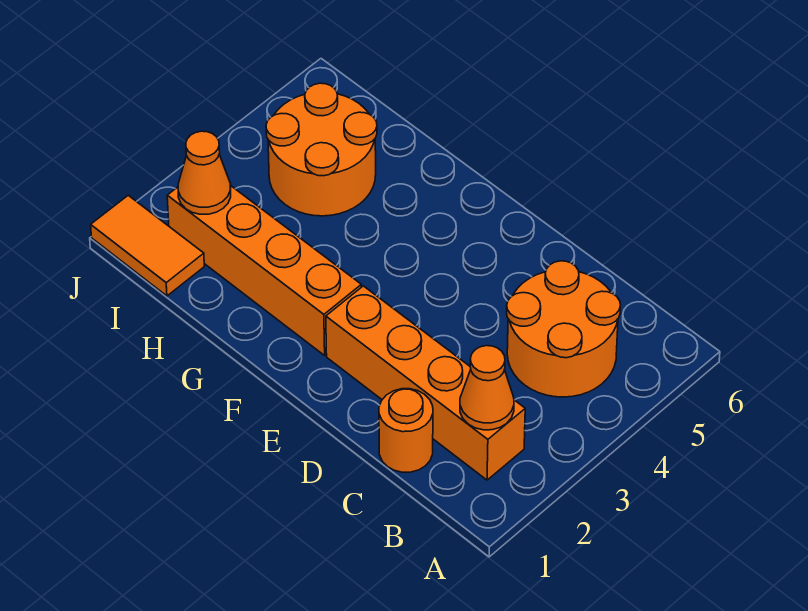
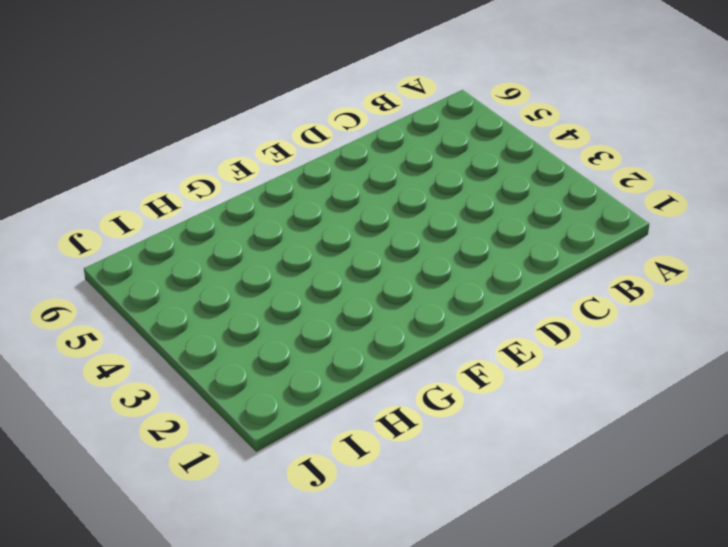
none -> orange brick B2:E2 level 1
none -> orange round brick B4:C5 level 1

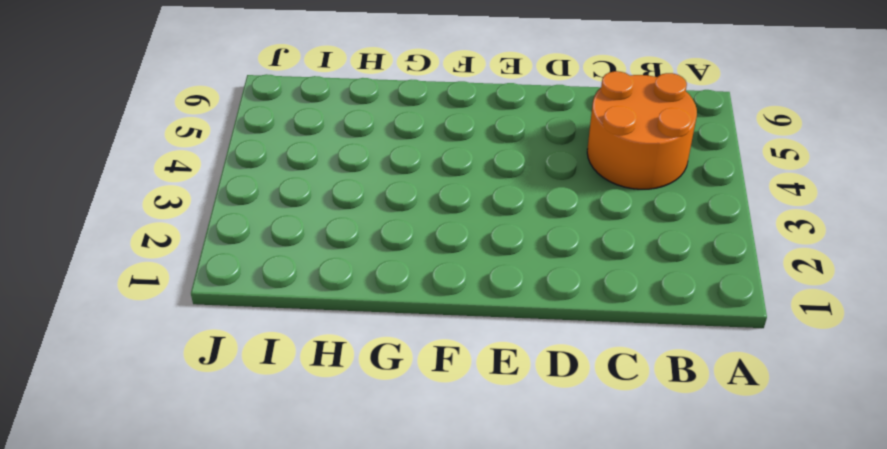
none -> orange brick B2:E2 level 1
none -> orange round brick C1 level 1

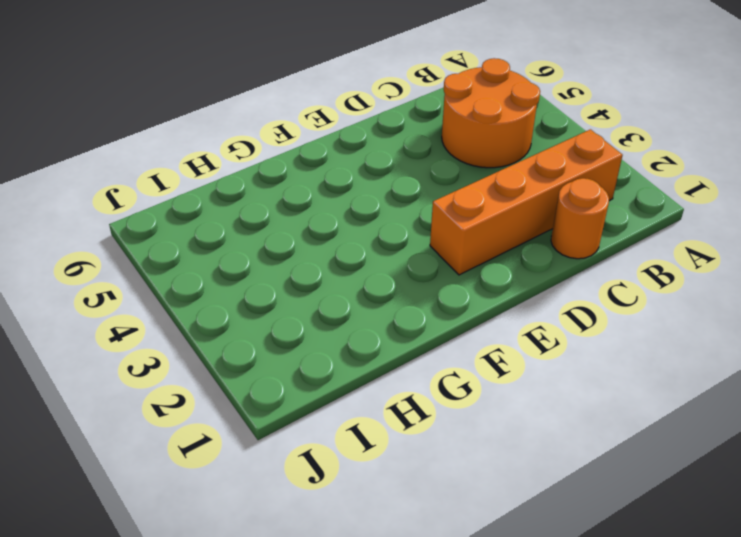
none -> orange brick F2:I2 level 1
none -> orange round brick H4:I5 level 1

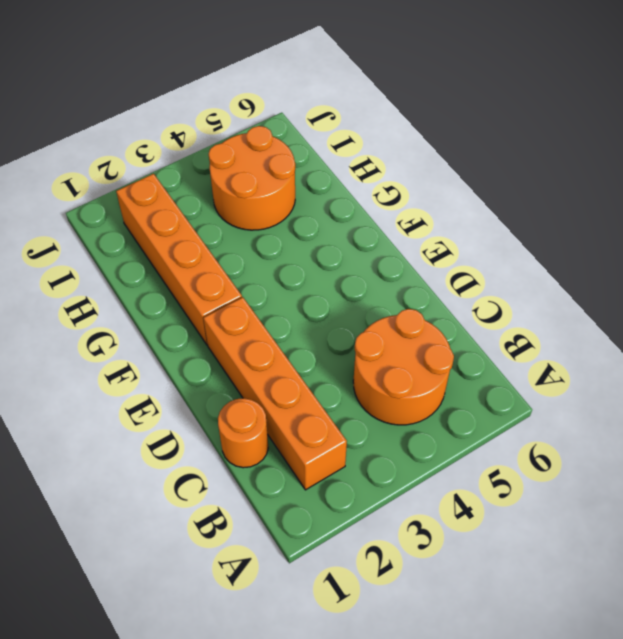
none -> orange tile I1:J1 level 1
none -> orange cone B2 level 2

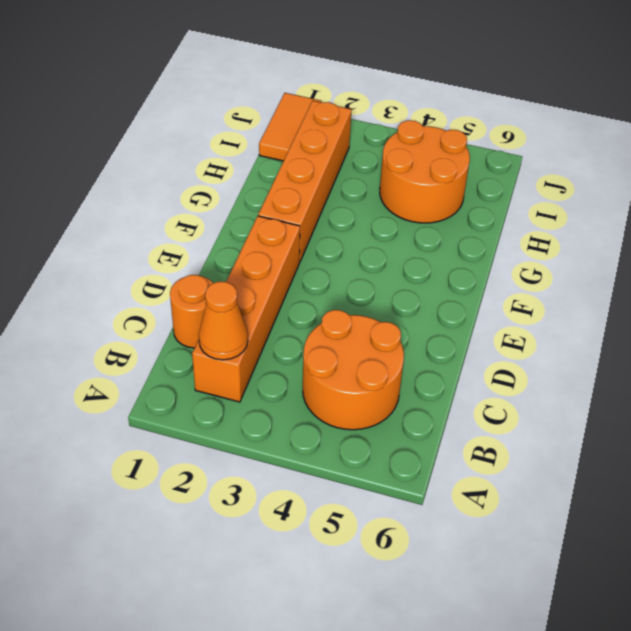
none -> orange cone I2 level 2

